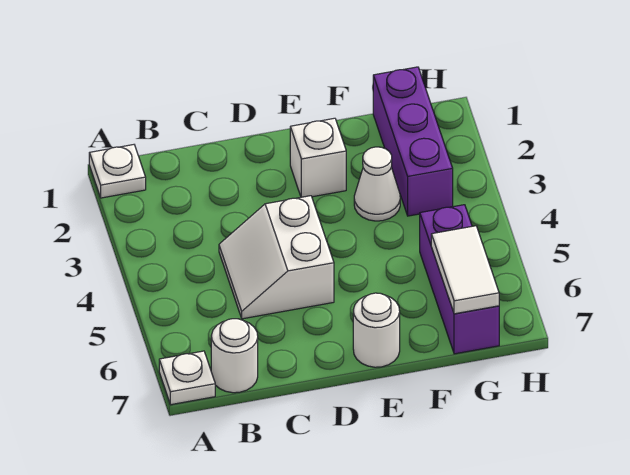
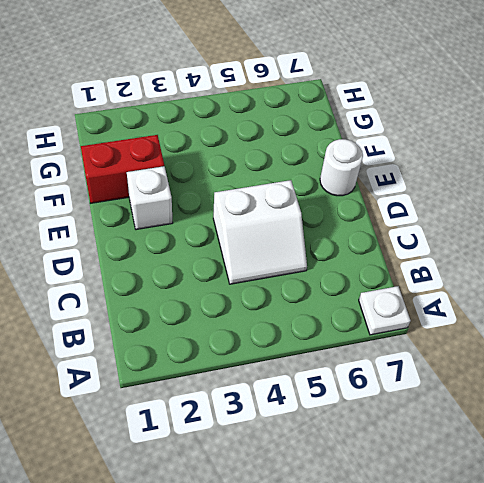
red brick F1:F2 level 1 -> none
none -> white plate A1 level 1
none -> white round brick B7 level 1

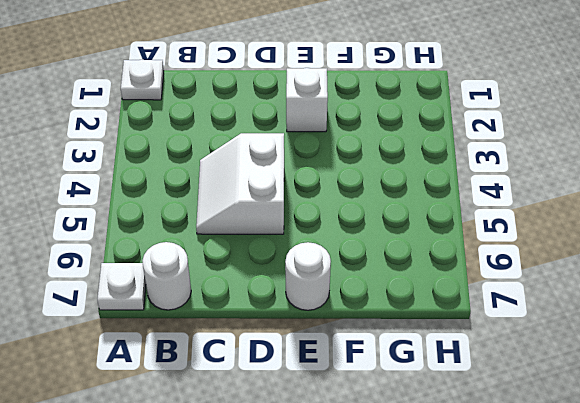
none -> white cone F3 level 1
none -> purple brick G1:G3 level 1

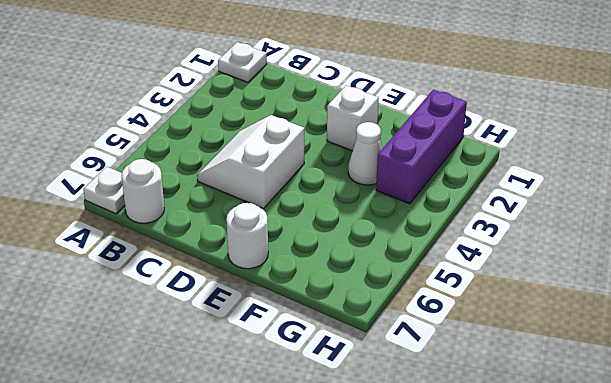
none -> purple brick G5:G7 level 1
none -> white tile G6:G7 level 2

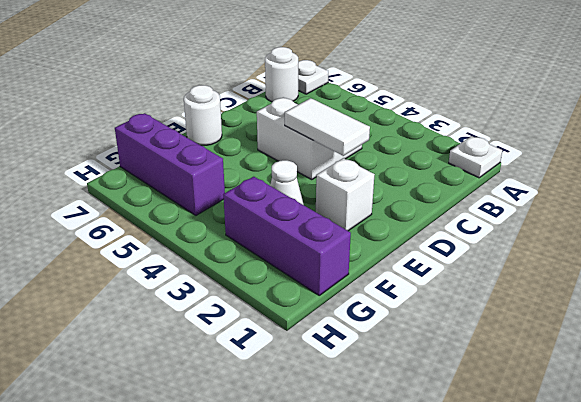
white tile D3:D4 level 2 -> white tile G6:G7 level 2

